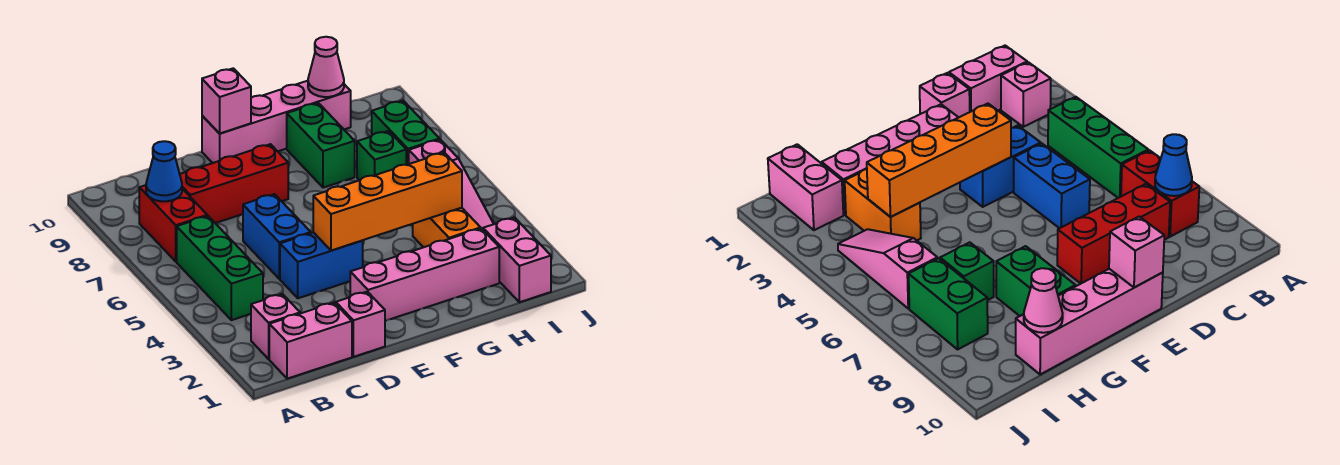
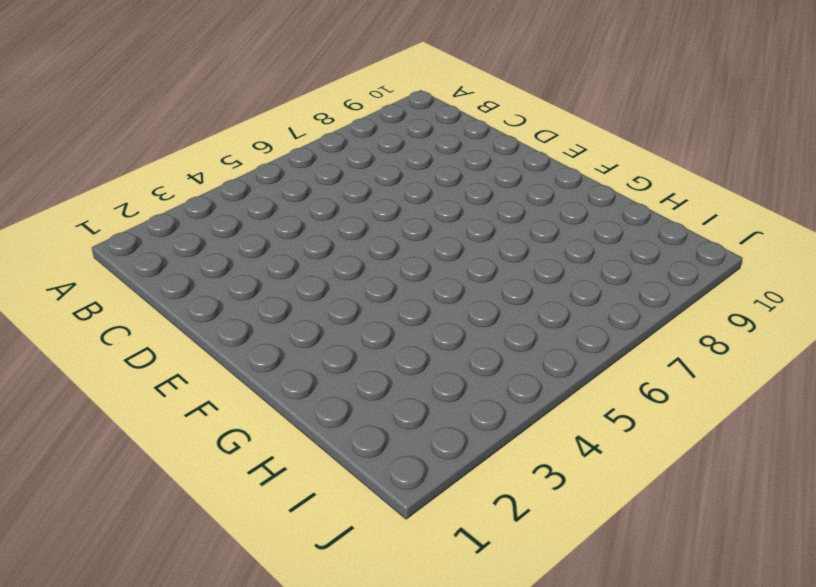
none -> pink brick B1:C1 level 1
none -> pink brick B2 level 1
none -> green brick B4:B6 level 1

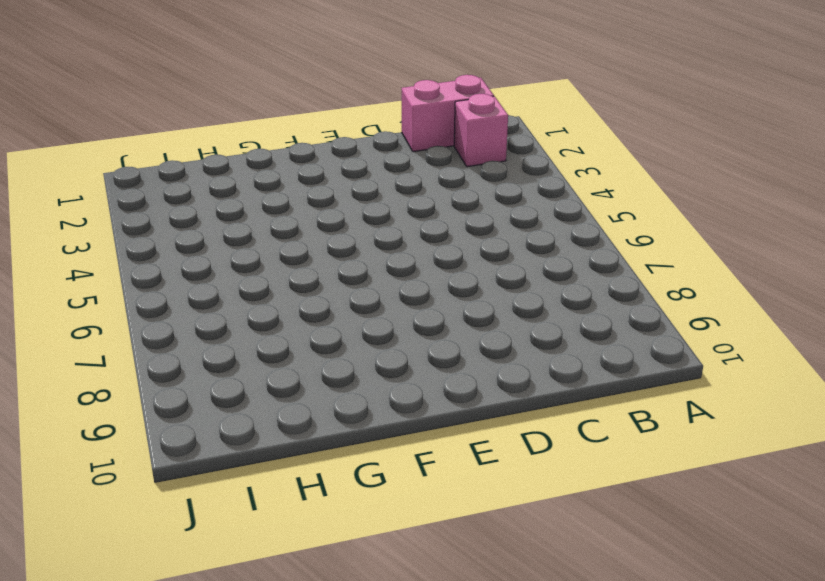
none -> green brick B4:B6 level 1
none -> red brick B7:B8 level 1
none -> red brick C8:E8 level 1

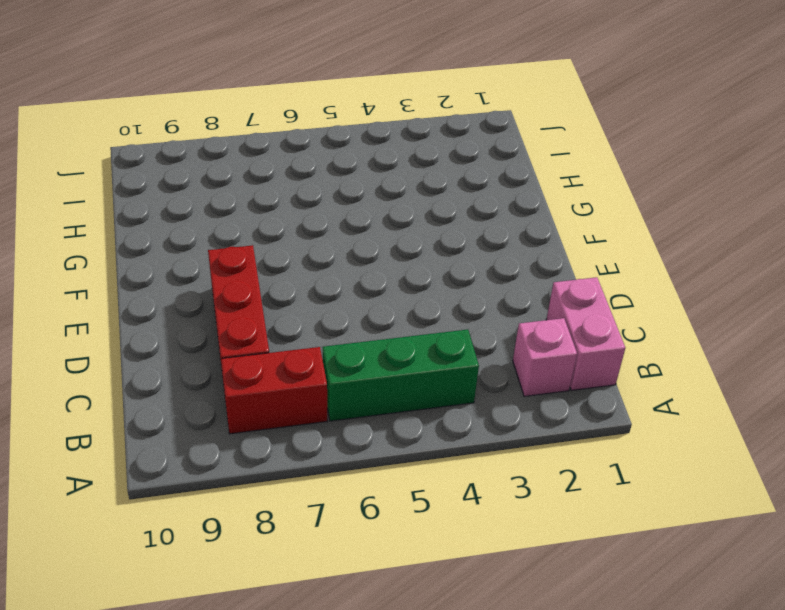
none -> pink brick D1 level 1
none -> blue brick D4:E4 level 1
none -> blue brick D5:D6 level 1

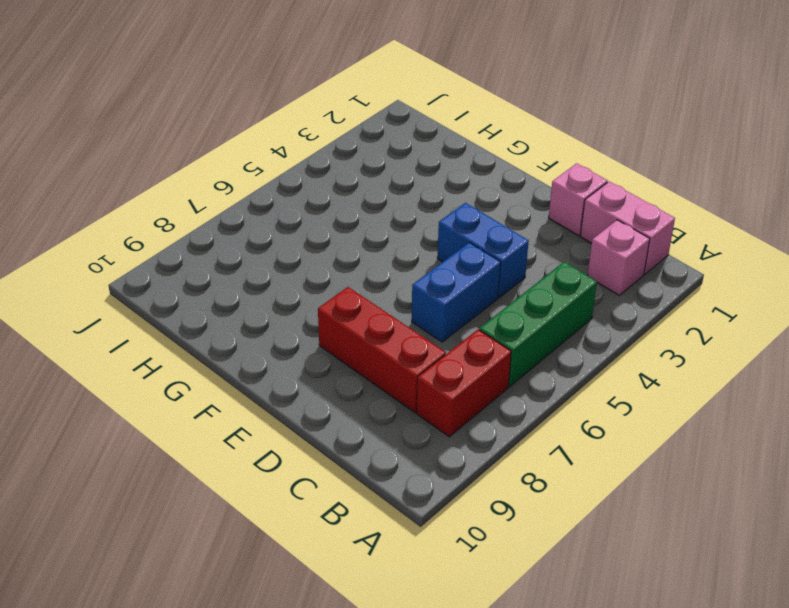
none -> pink brick E2:H2 level 1
none -> pink brick E10:H10 level 1
none -> green brick G8:G9 level 1

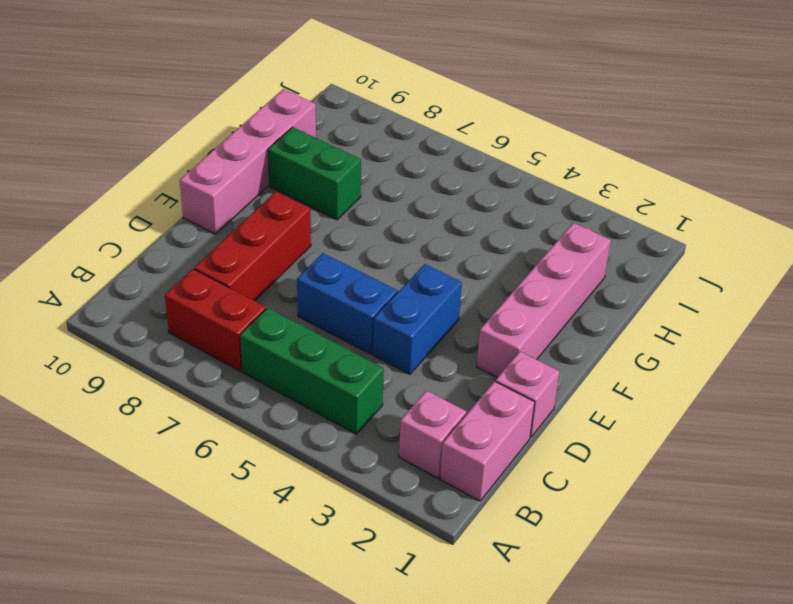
none -> orange brick H3:H4 level 1
none -> green brick H7 level 1
none -> pink brick I1:I2 level 1

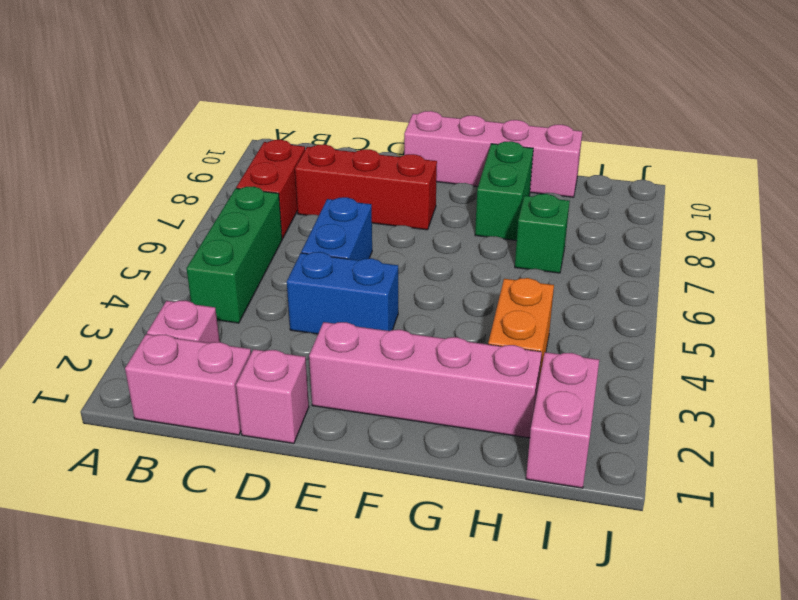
none -> pink slope I4:I6 level 1 top 6
none -> green brick I7:I8 level 1
none -> blue cone B8 level 2

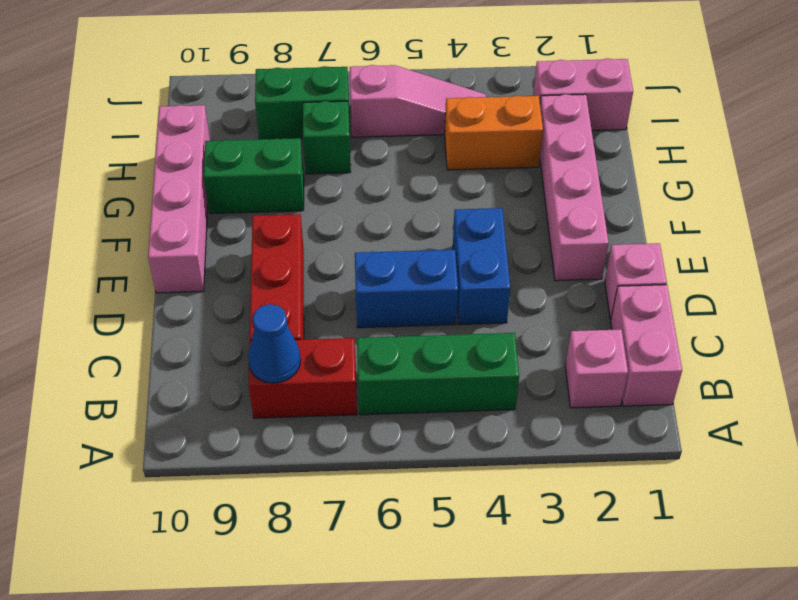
none -> orange brick E4:H4 level 2
none -> pink brick E10 level 2
none -> pink cone H10 level 2

